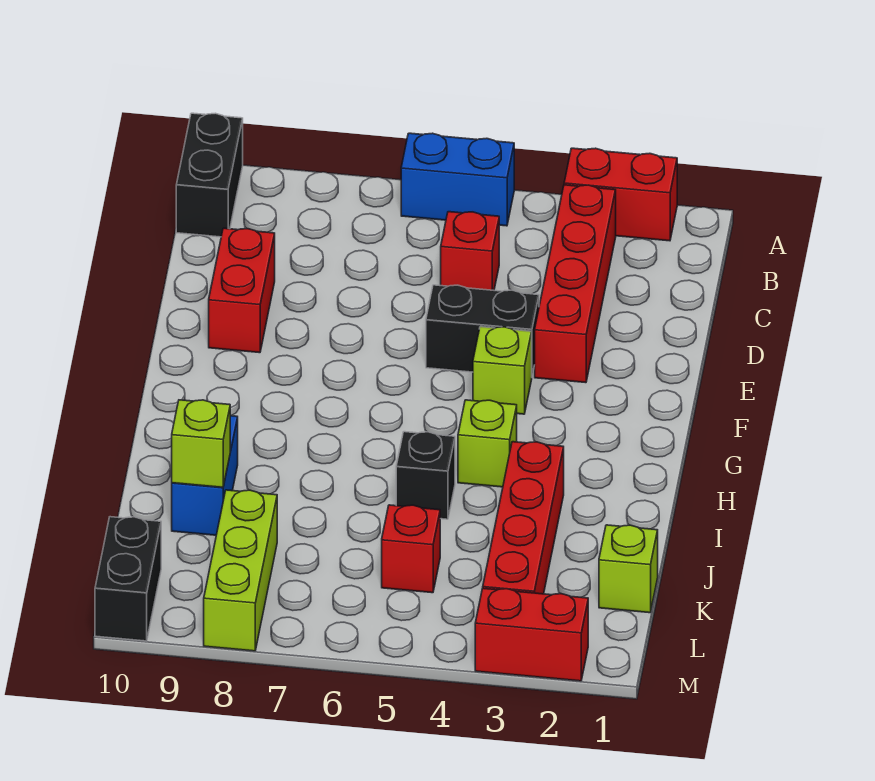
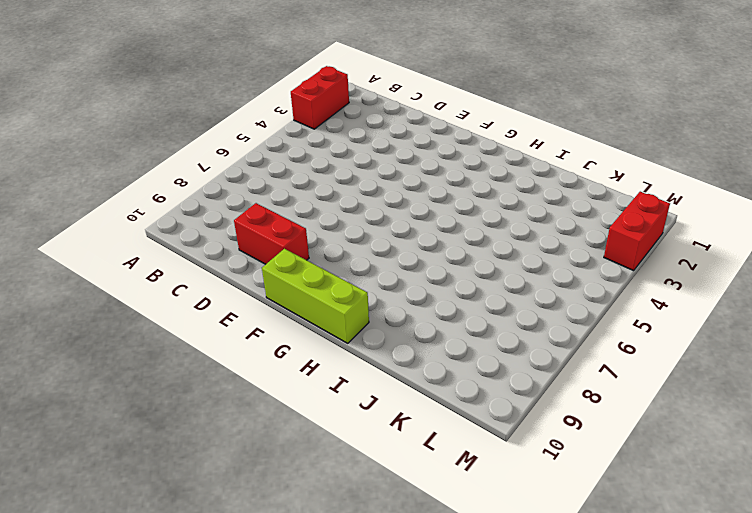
lime brick F10:H10 level 1 -> lime brick K8:M8 level 1
none -> blue brick A5:A6 level 1
none -> black brick A10:B10 level 1
none -> red brick B3:E3 level 1

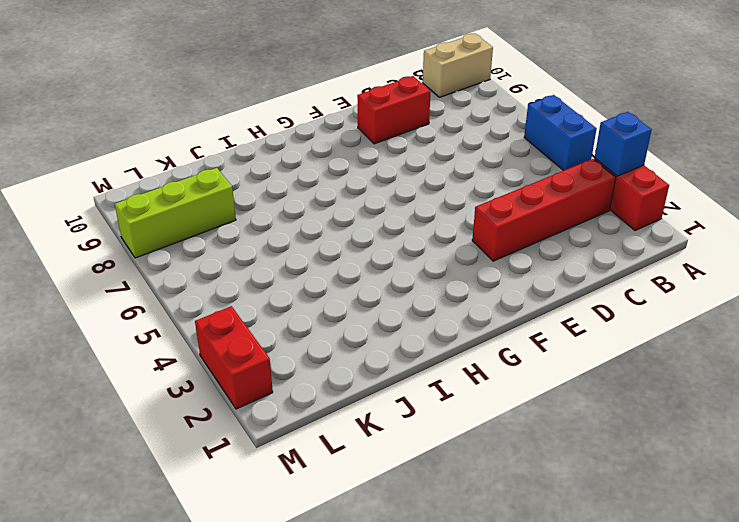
blue brick A3 level 2 -> none
tan brick A10:B10 level 1 -> black brick A10:B10 level 1
none -> red brick C5 level 1
none -> black brick E4:E5 level 1
none -> lime brick F4 level 1

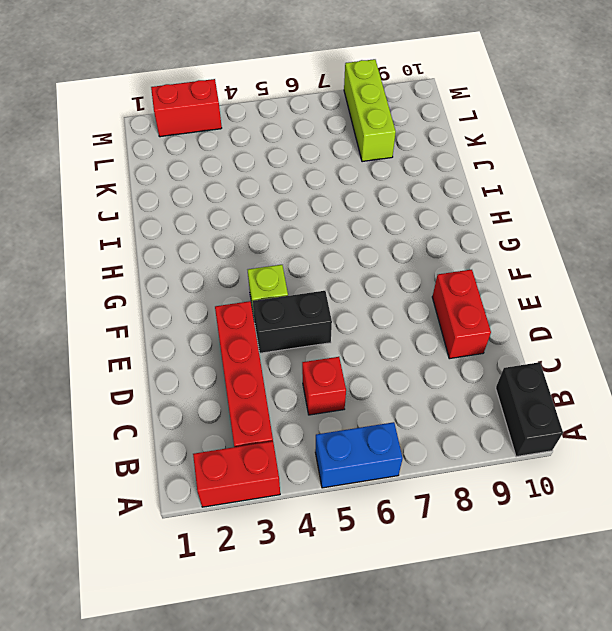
none -> lime brick H4 level 1
none -> red brick I3:L3 level 1
none -> black brick I5 level 1

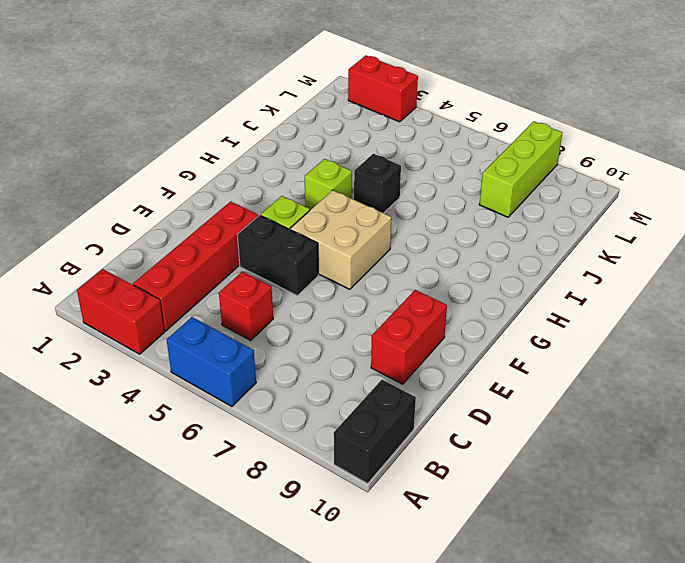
tan brick F5:G6 level 1 -> none
none -> red brick I3:L3 level 1
none -> blue brick I9:J9 level 1
none -> lime brick K1 level 1

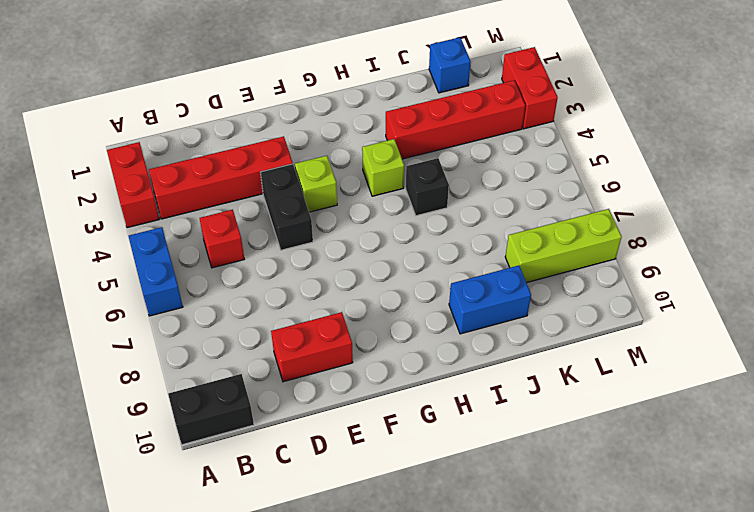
blue brick K1 level 1 -> lime brick K1 level 1
none -> red brick K5 level 1
none -> black brick L10:M10 level 1
none -> lime brick J9 level 2

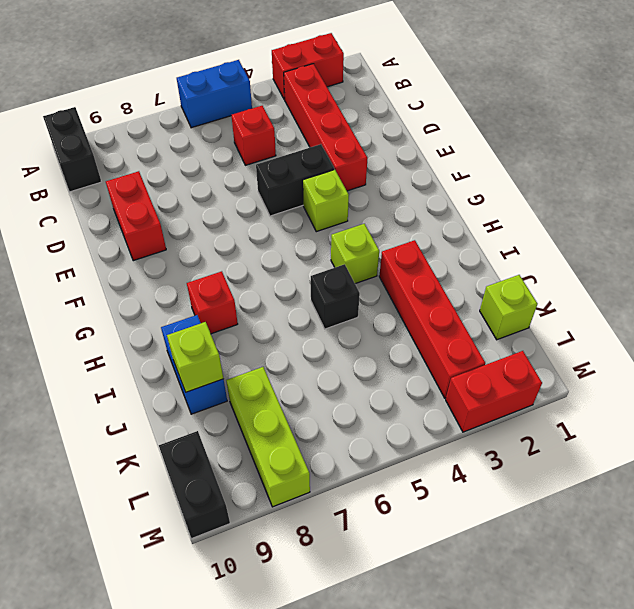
red brick H8 level 1 -> red brick K5 level 1

